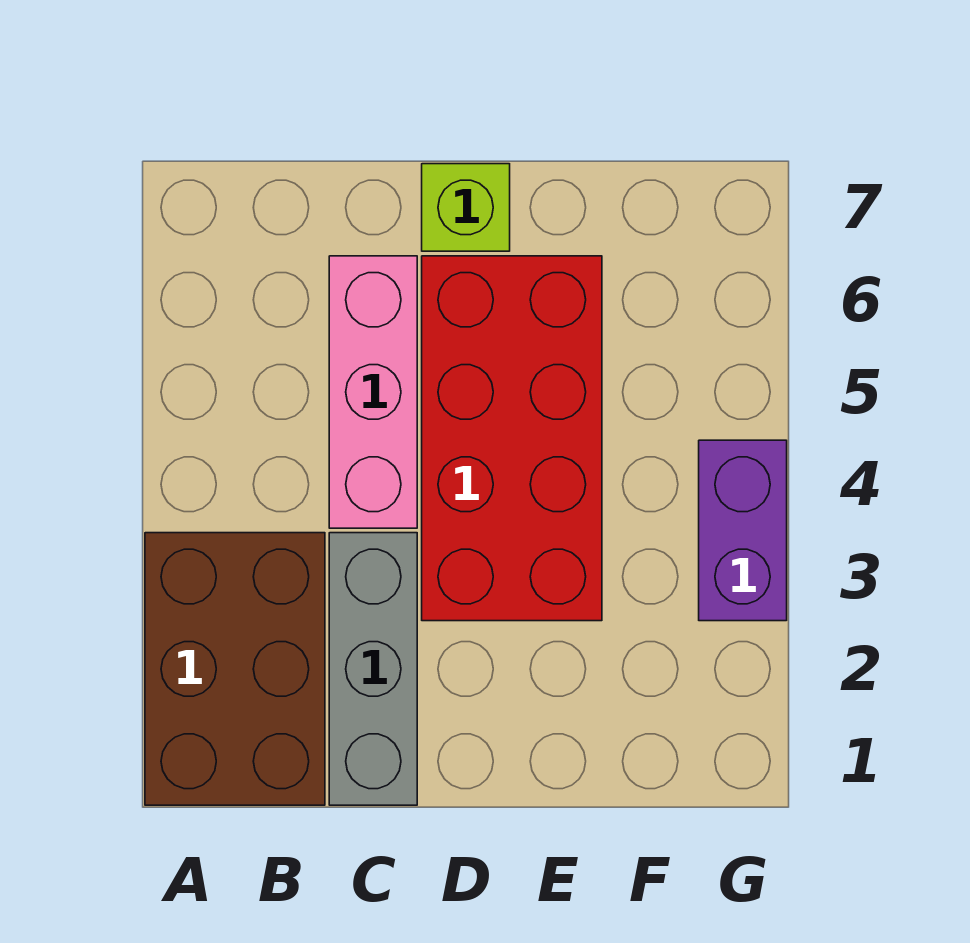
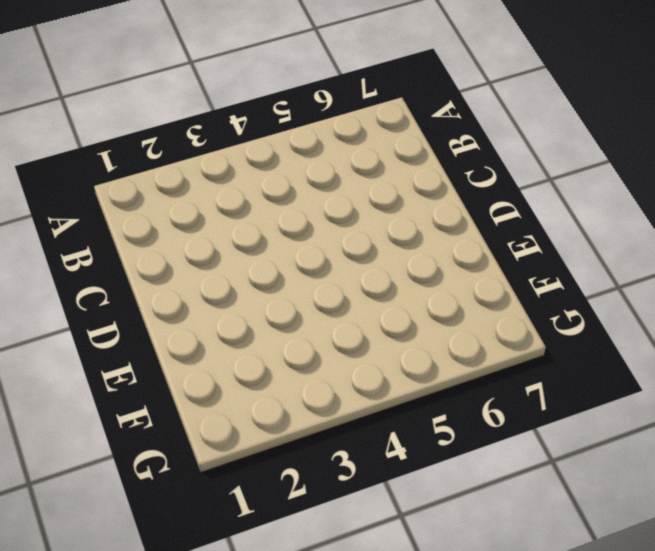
none -> brown brick A1:B3 level 1
none -> grey brick C1:C3 level 1

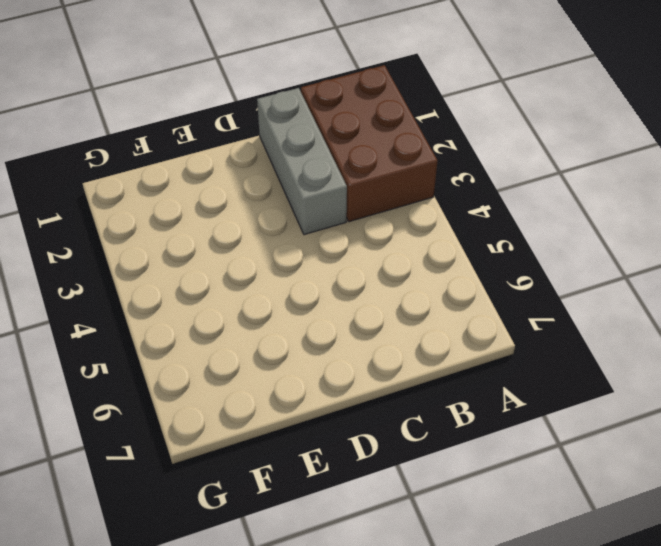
none -> pink brick C4:C6 level 1
none -> red brick D3:E6 level 1

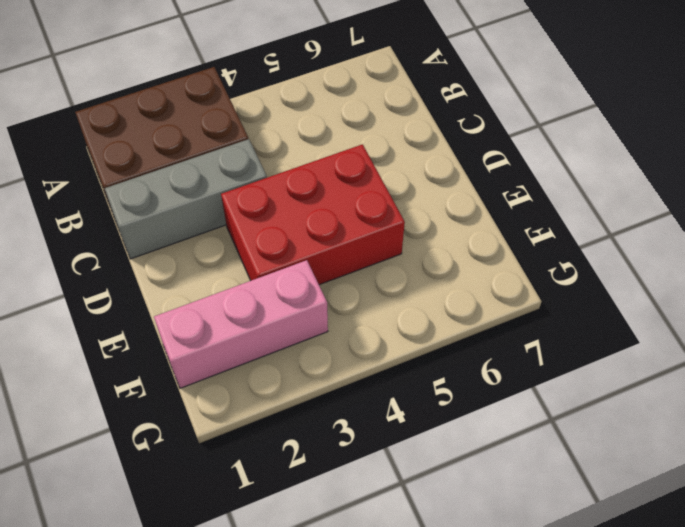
red brick D3:E5 level 1 -> red brick D3:E6 level 1
pink brick F1:F3 level 1 -> pink brick C4:C6 level 1
none -> lime brick D7 level 1
none -> purple brick G3:G4 level 1

